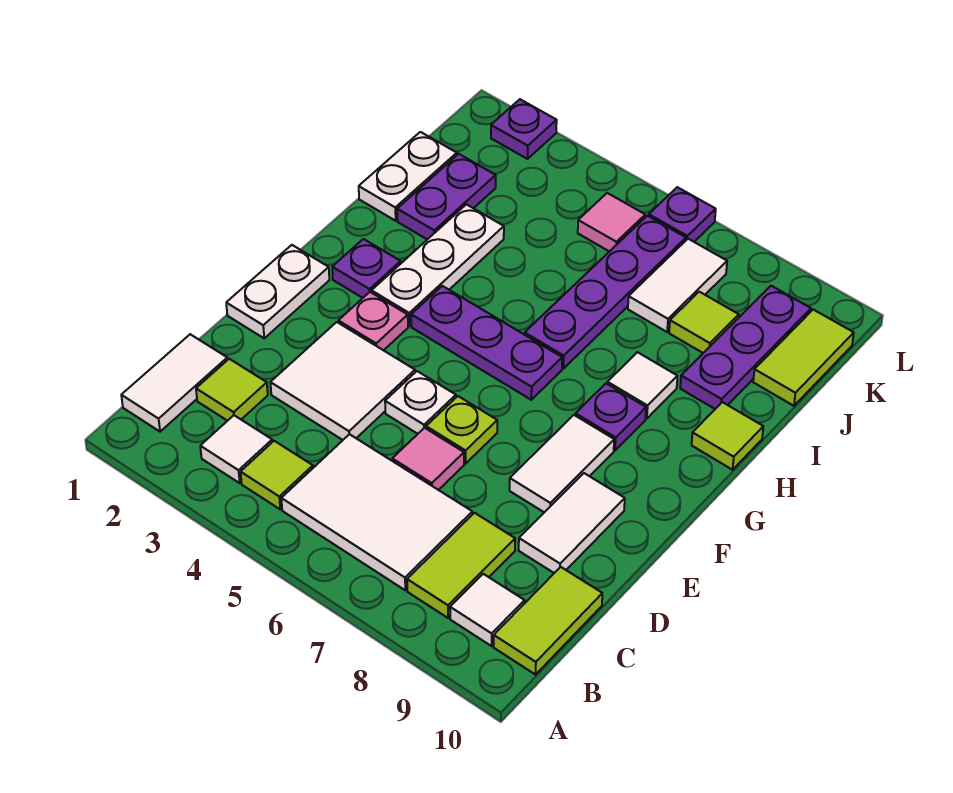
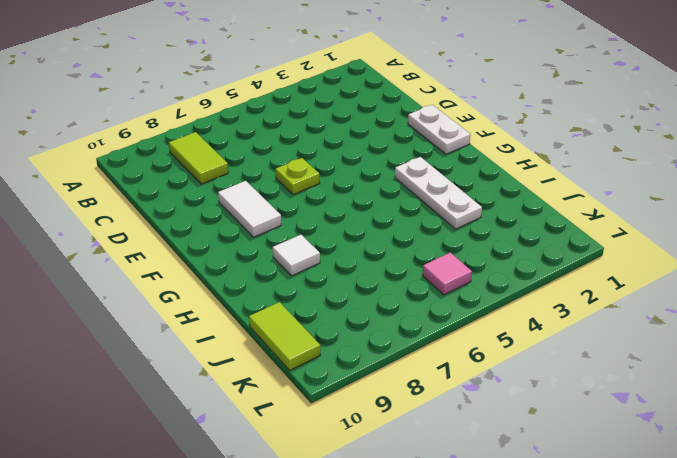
none -> white tile B1:C1 level 1
none -> white tile B3 level 1
none -> lime tile B4 level 1
none -> white tile B5:C7 level 1

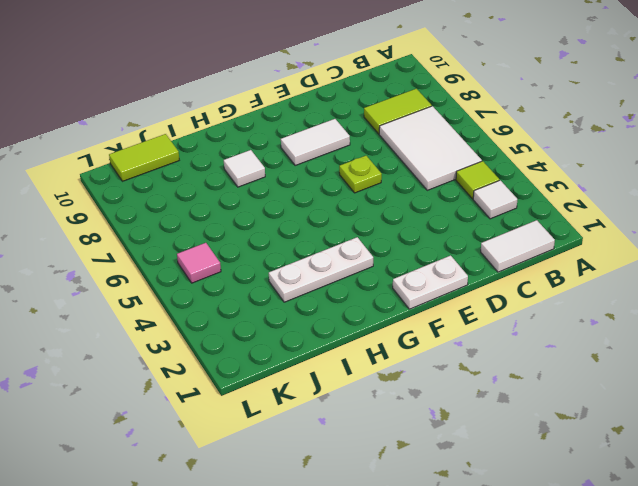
none -> white tile B9 level 1
none -> lime tile B10:C10 level 1
none -> lime tile C2 level 1
none -> white tile D3:E4 level 1

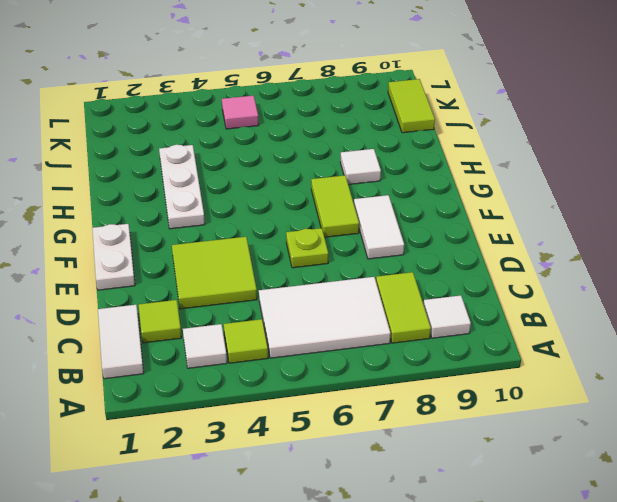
lime tile D3:E4 level 1 -> white tile D3:E4 level 1
lime tile F7:G7 level 1 -> lime tile B10:C10 level 1
none -> pink tile D6 level 1
none -> white tile D9:E9 level 1
none -> white plate E5 level 1
none -> pink plate F3 level 1

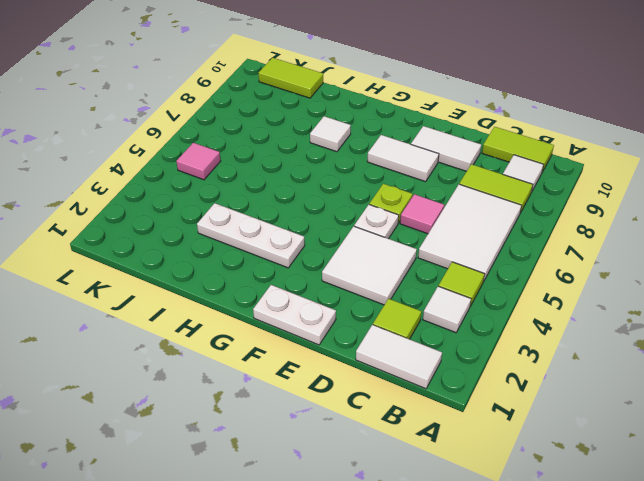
none -> pink plate F3 level 1
none -> purple plate G2 level 1
none -> purple plate G4:G6 level 1
none -> purple plate G8 level 1

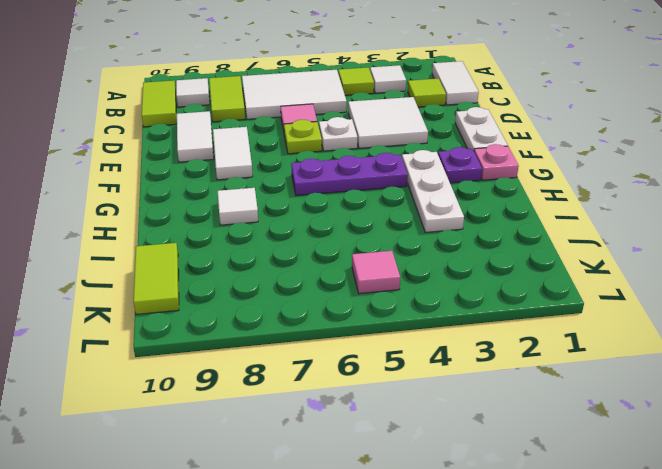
pink plate G1 level 1 -> pink plate F3 level 1
none -> purple plate G8 level 1
none -> purple plate H6:K6 level 1
none -> lime tile H10 level 1
none -> white plate I1:J1 level 1

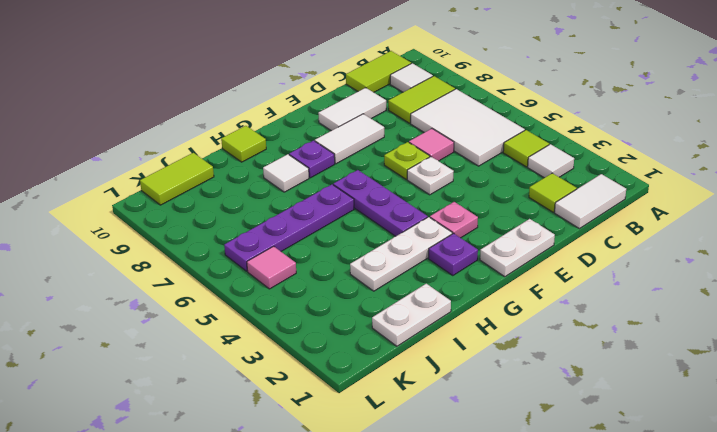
none -> white tile D3:E4 level 1
none -> purple plate I2:J2 level 1
none -> purple plate I9:K9 level 1
none -> white tile J7:K7 level 1

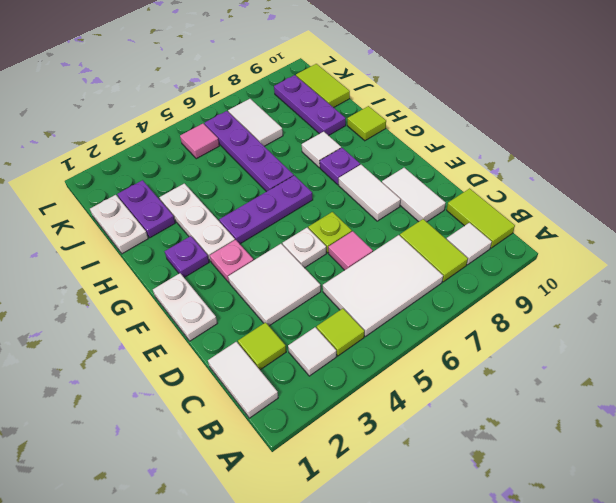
none -> lime tile J8 level 1
none -> purple plate L2 level 1
none -> purple plate L6 level 1

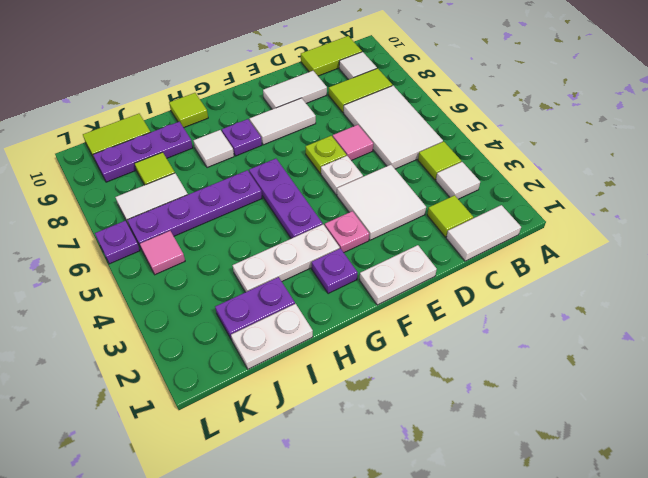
none -> purple plate L2 level 1

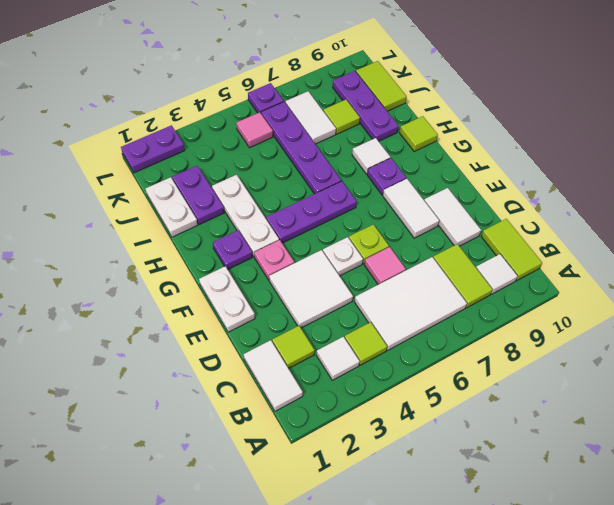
purple plate L1:L2 level 1 -> purple plate L2 level 1

